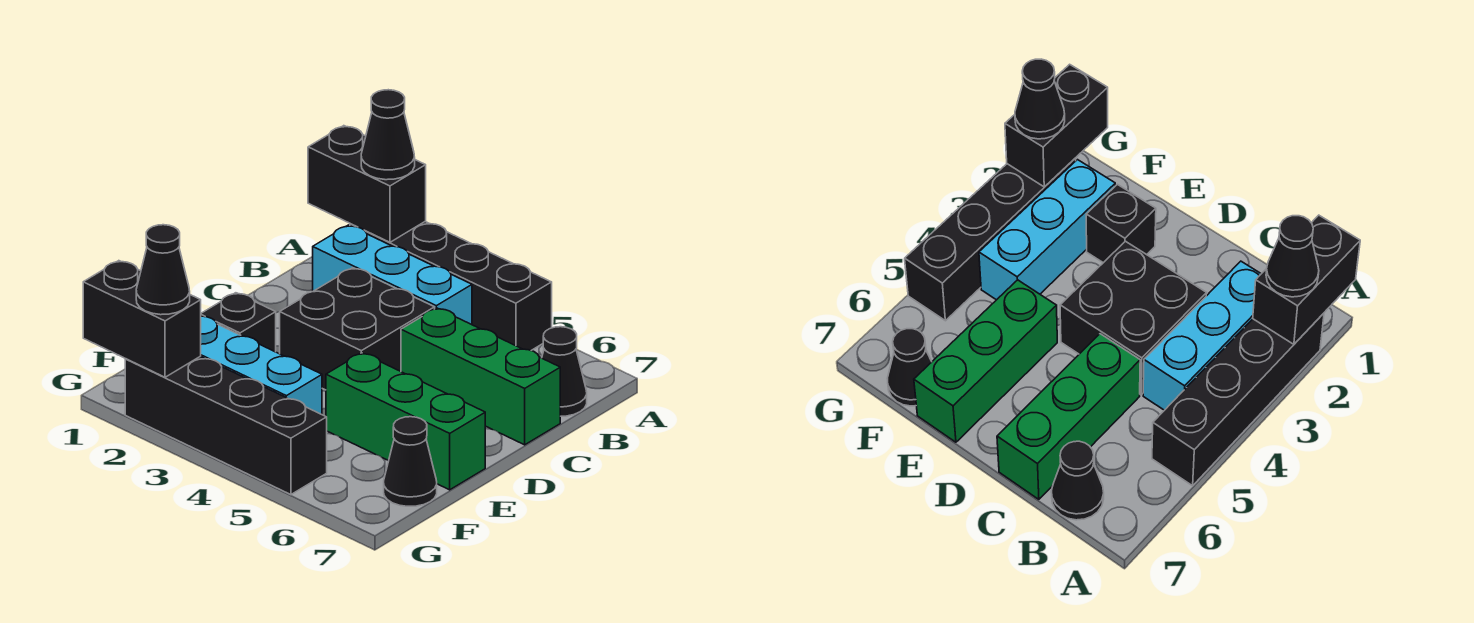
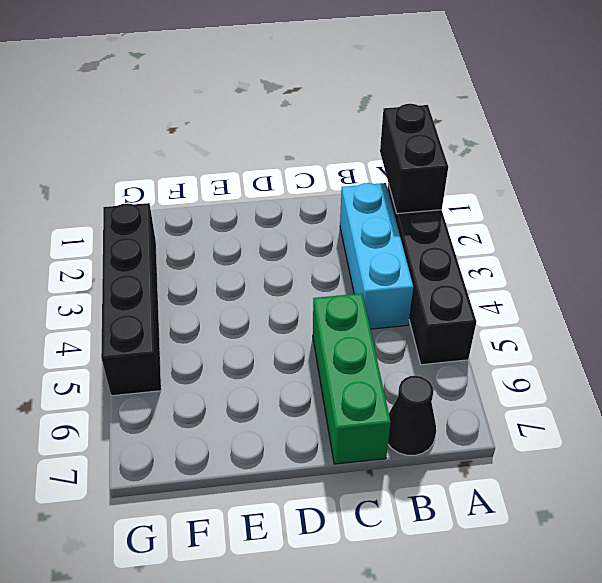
none -> black brick C3:D4 level 1
none -> black brick E2 level 1
none -> green brick E5:E7 level 1

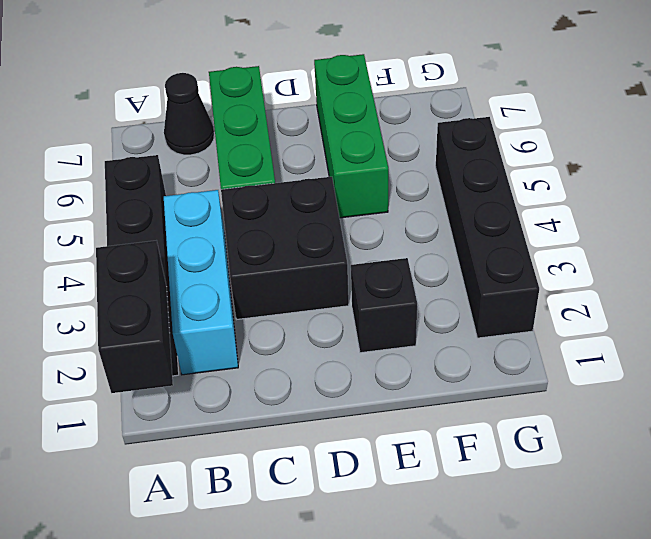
none -> cyan brick F2:F4 level 1
none -> black cone F7 level 1
none -> black brick G1:G2 level 2

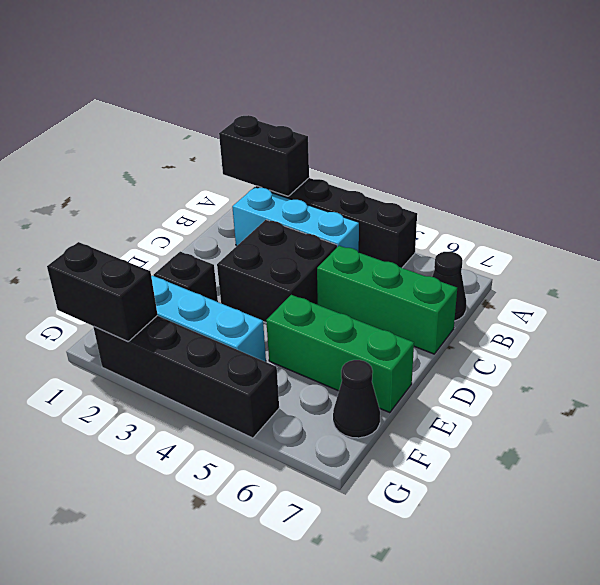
none -> black cone A2 level 3
none -> black cone G2 level 3

